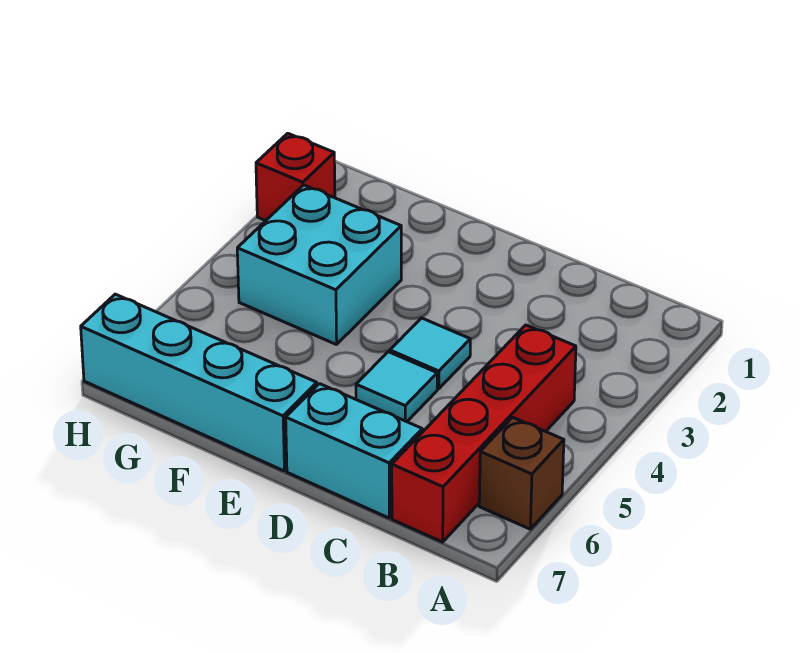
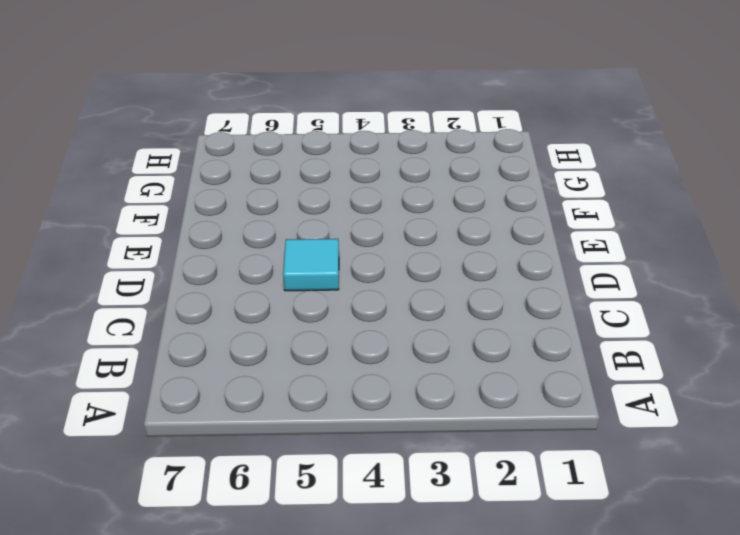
none -> brown brick A6 level 1
none -> red brick B4:B7 level 1

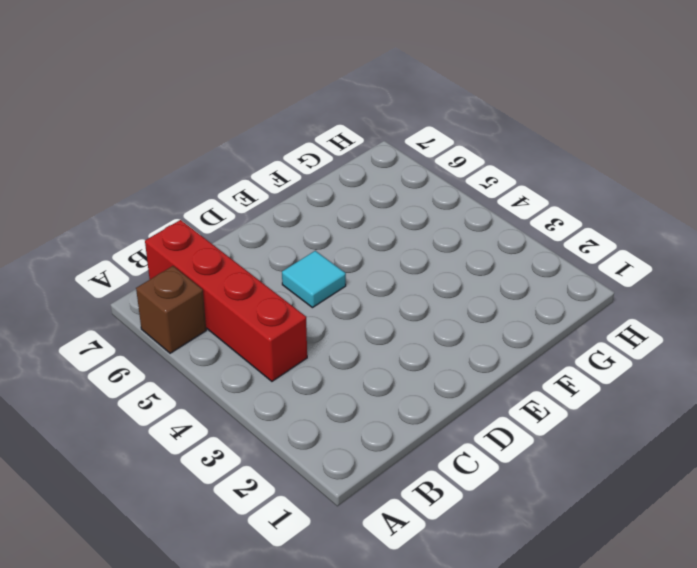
none -> cyan brick C7:D7 level 1
none -> cyan tile D4 level 1

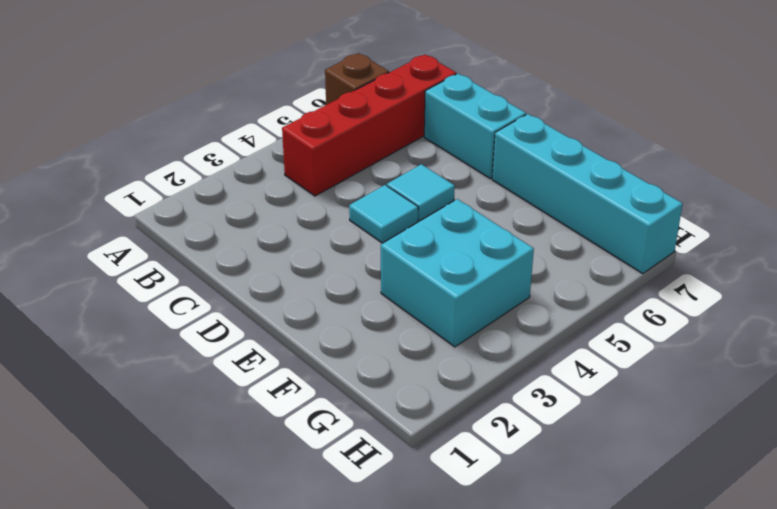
none -> red brick H2 level 1

